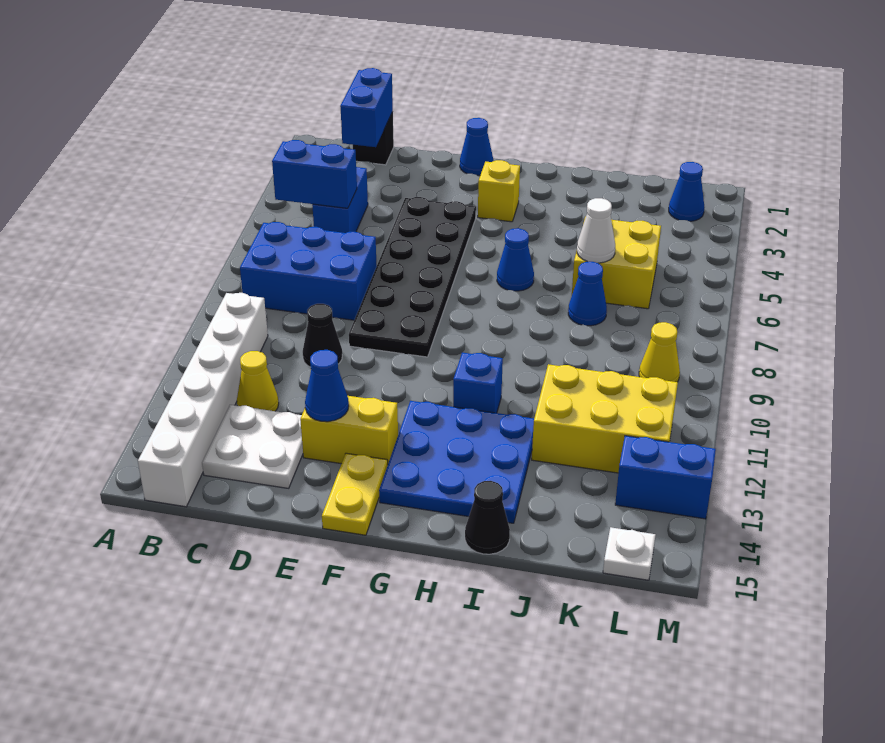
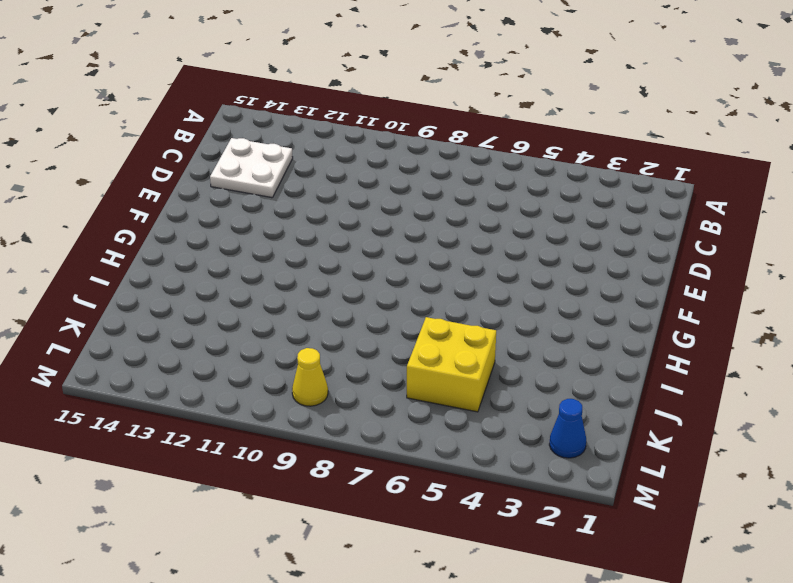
none -> blue brick B7:D8 level 1
none -> white brick B10:B15 level 1
none -> black brick C1 level 1

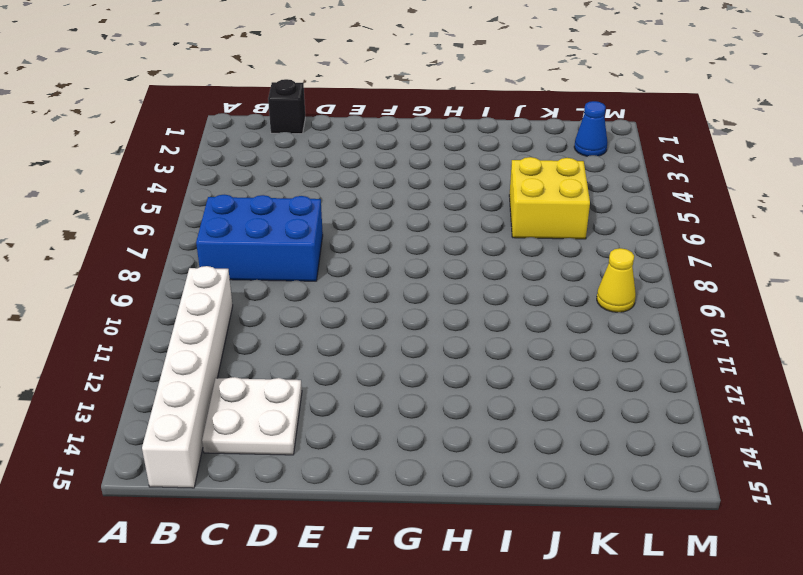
none -> blue brick C4:C5 level 1
none -> yellow cone C12 level 1
none -> black cone D10 level 1

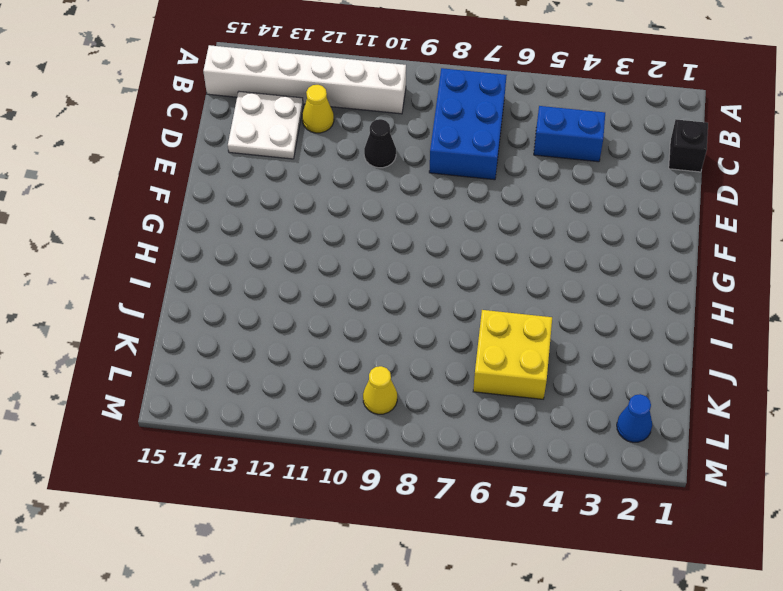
none -> black plate E4:F9 level 1
none -> yellow brick E13:F13 level 1
none -> blue cone F1 level 1

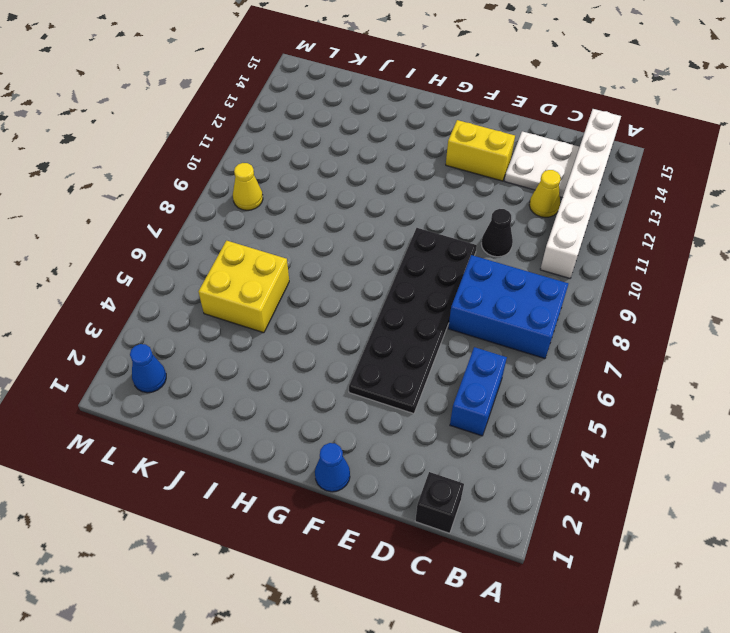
none -> yellow plate F14:F15 level 1
none -> yellow brick G3 level 1
none -> blue plate G12:I14 level 1

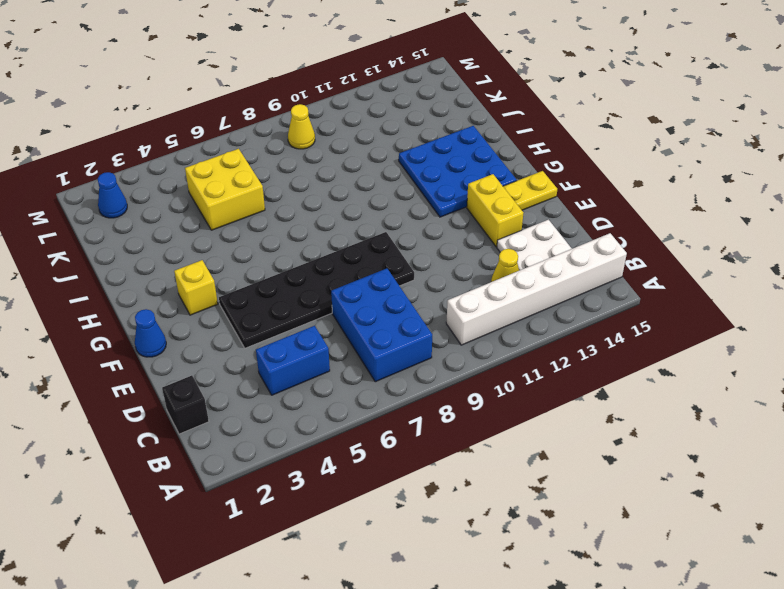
none -> black cone D10 level 1
none -> blue cone H6 level 1
none -> blue brick H11 level 1

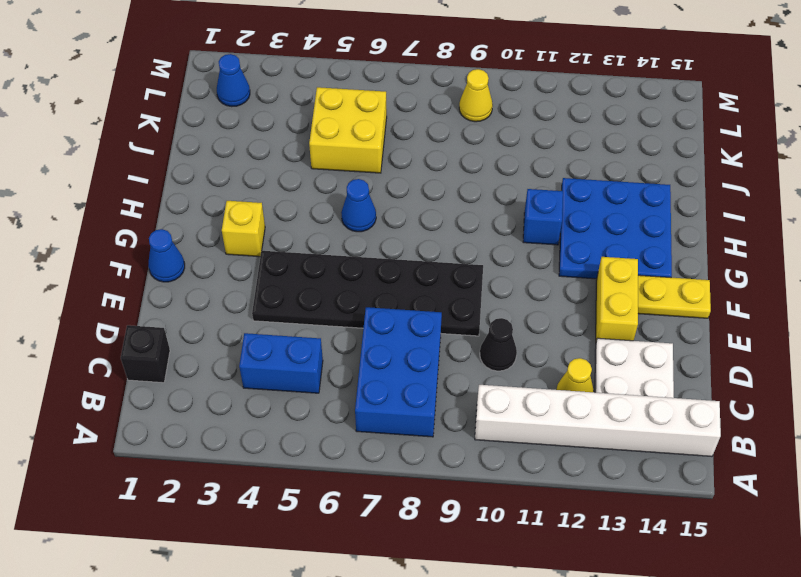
none -> black cone I15 level 1
none -> blue cone J7 level 1
none -> yellow brick J11:L12 level 1

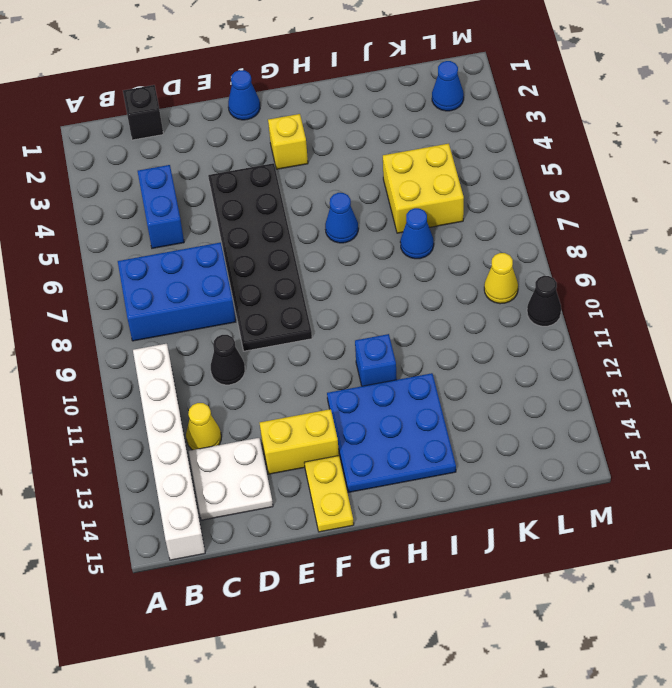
black cone M10 level 1 -> black cone I15 level 1
none -> yellow brick J11:L12 level 1
none -> blue brick L13:M13 level 1
none -> white plate L15 level 1

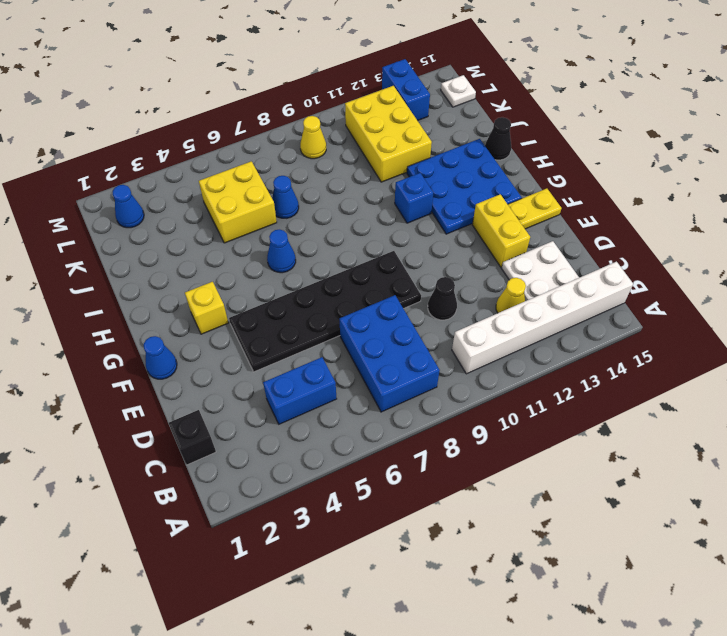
none -> blue brick B5:C5 level 2
none -> blue brick C1:C2 level 2
none -> blue cone E13 level 2

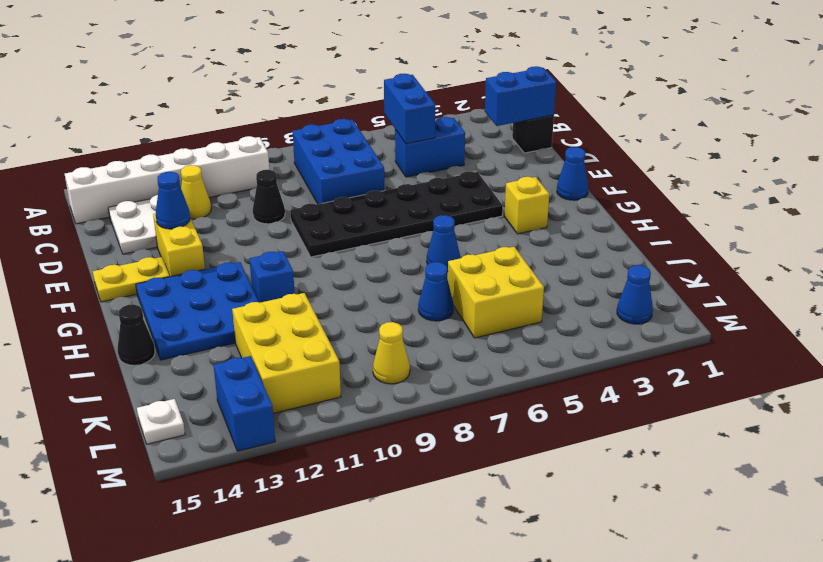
none -> white cone J6 level 2

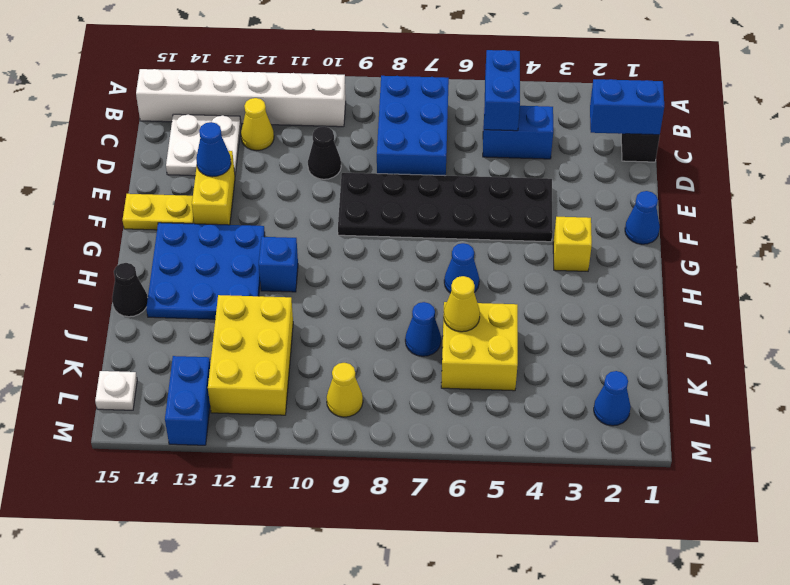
yellow cone J6 level 2 -> white cone J6 level 2

